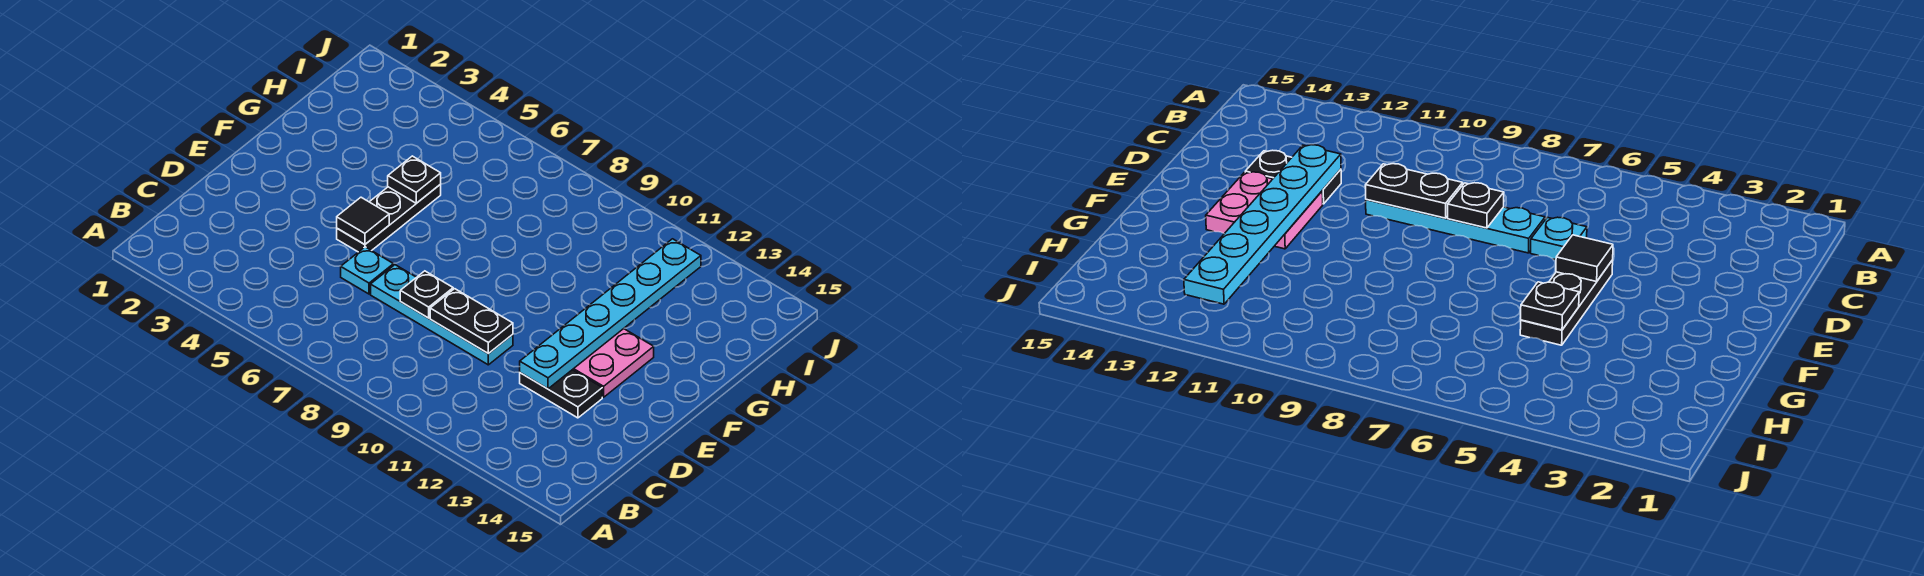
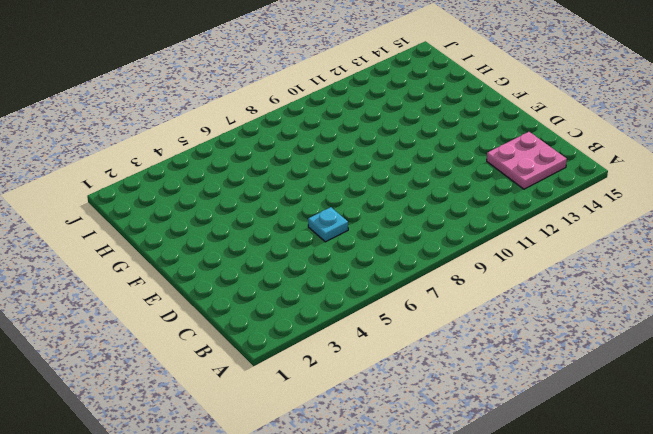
pink plate B13:C14 level 1 -> pink plate E12:F13 level 1
none -> cyan plate D7:D10 level 1
none -> black plate D12:D13 level 1

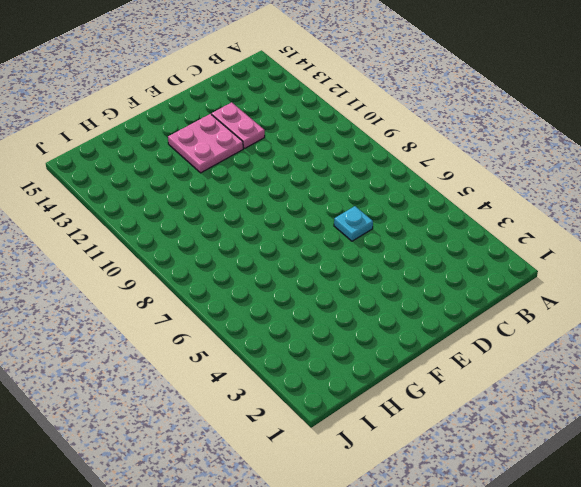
pink plate D12:D13 level 1 -> black plate D12:D13 level 1
none -> cyan plate D7:D10 level 1
none -> black plate E5:G5 level 1

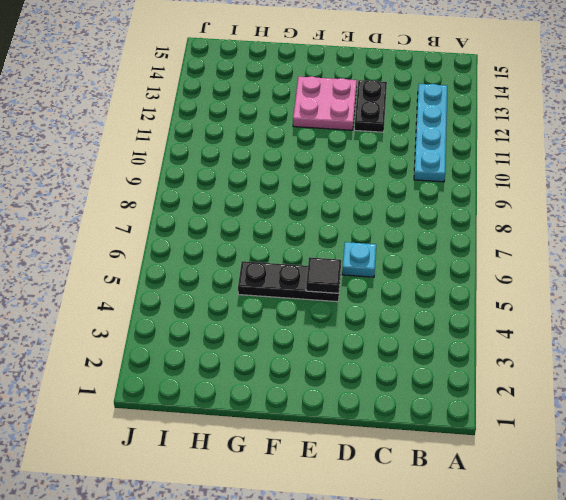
cyan plate B10:B13 level 1 -> cyan plate D7:D10 level 1
none -> black plate D8 level 2
none -> black plate D9:D10 level 2

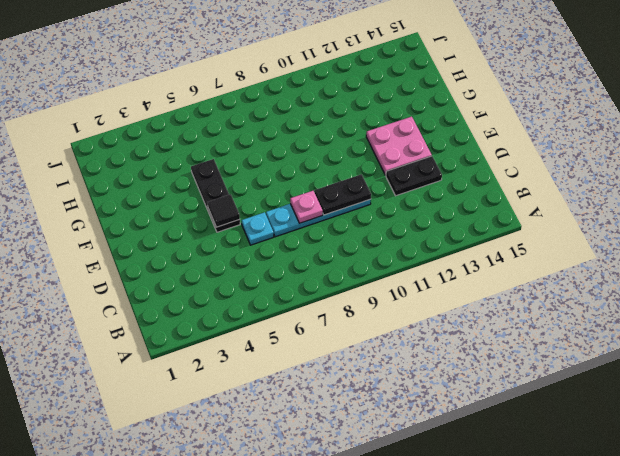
pink plate D8 level 2 -> black plate D8 level 2
none -> cyan plate D12:I12 level 2
none -> black plate G5 level 2

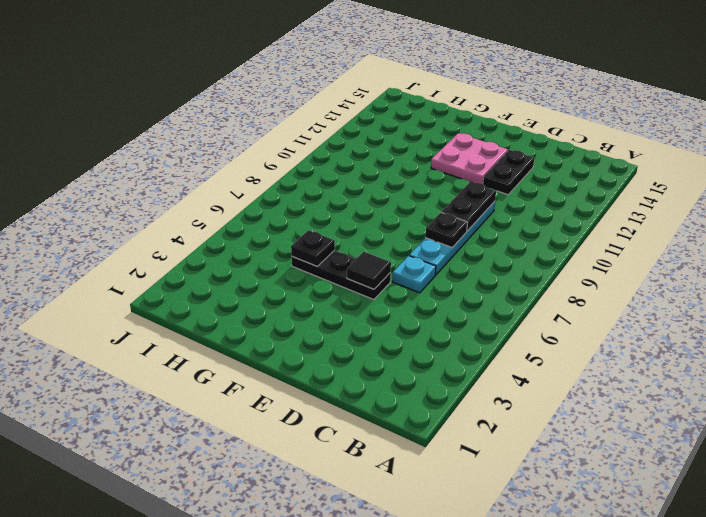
none -> cyan plate D12:I12 level 2

